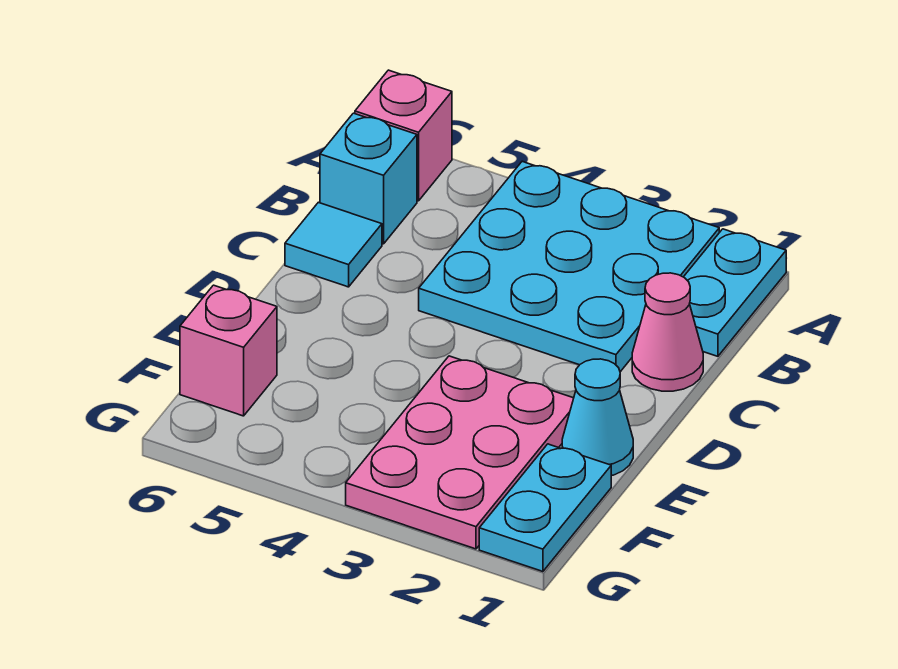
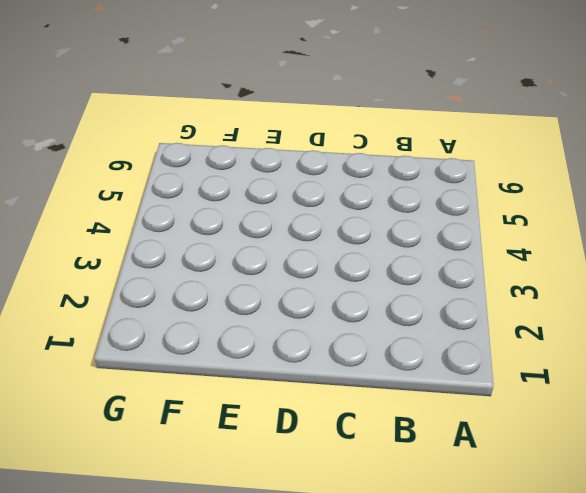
none -> cyan plate A1:B1 level 1
none -> cyan plate A2:C4 level 1

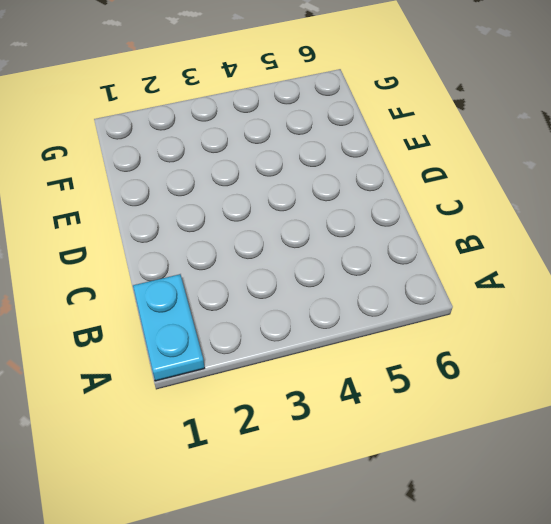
none -> cyan plate A2:C4 level 1
none -> pink brick A6 level 1

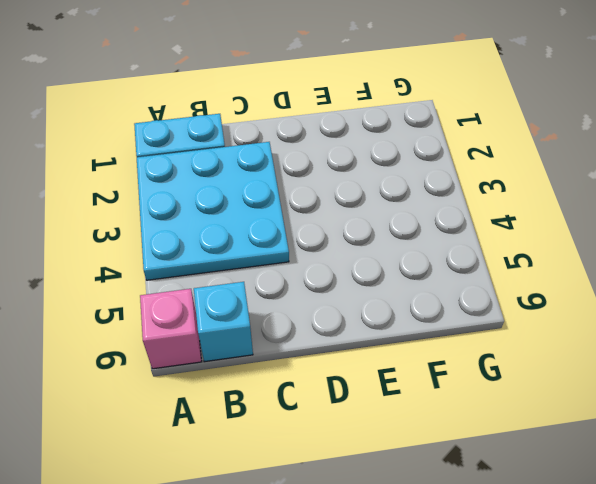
none -> pink cone C1 level 1
none -> cyan tile C6 level 1

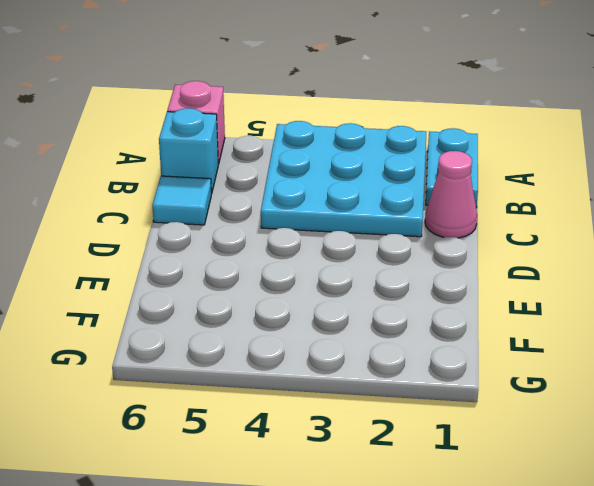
none -> cyan cone E1 level 1
none -> pink plate E2:G3 level 1

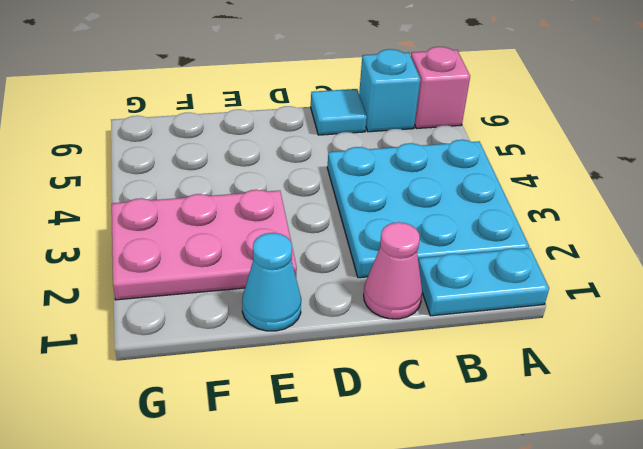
none -> cyan plate F1:G1 level 1
none -> pink brick F6 level 1

